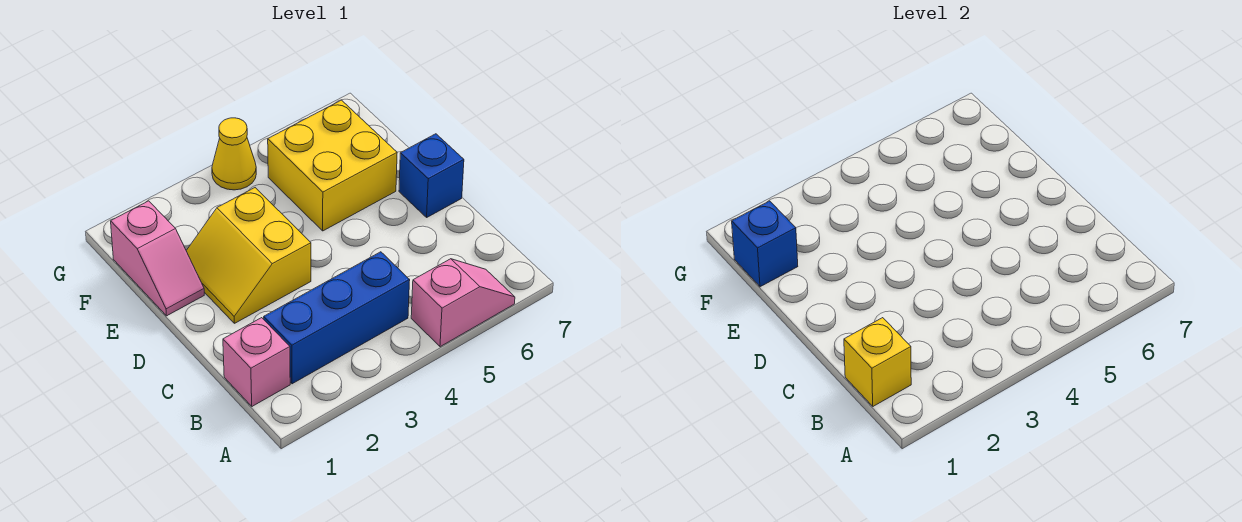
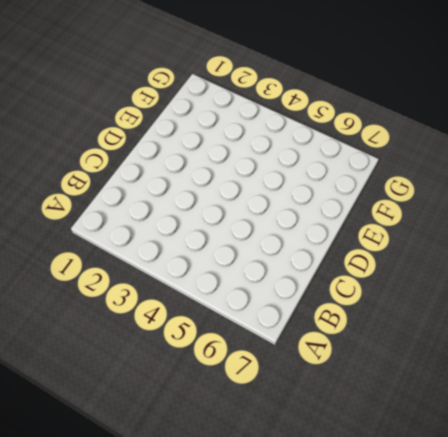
none -> pink slope A5:A6 level 1 top 5
none -> pink brick B1 level 1

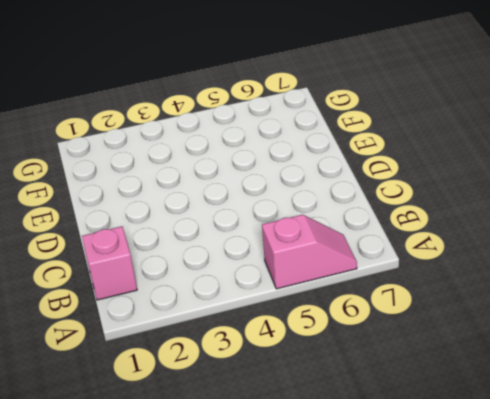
none -> blue brick B2:B4 level 1
none -> yellow slope D2:E3 level 1 top 3

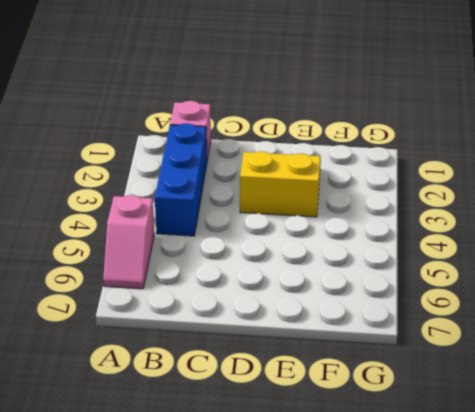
none -> blue brick D7 level 1
none -> pink slope E1:F1 level 1 top F

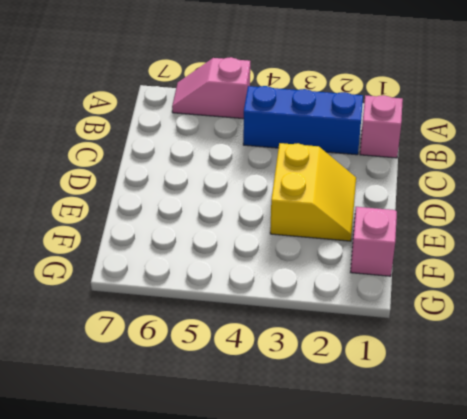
none -> blue brick D7 level 1
none -> yellow brick E5:F6 level 1

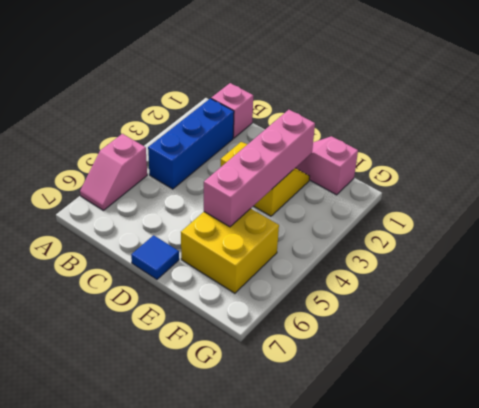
blue tile D7 level 1 -> blue brick D7 level 1
pink brick E2:E5 level 2 -> none
none -> yellow cone G4 level 1
none -> yellow brick B1 level 2

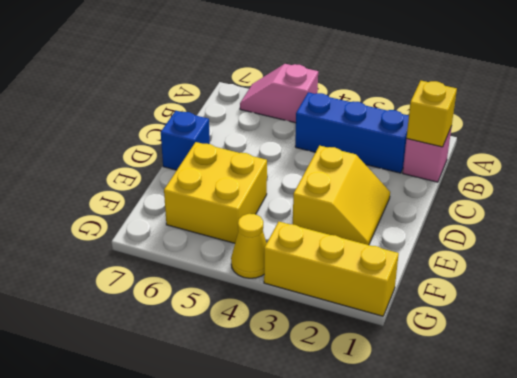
yellow brick G1:G3 level 1 -> none
none -> pink slope E1:F1 level 1 top F
none -> blue brick F1 level 2

